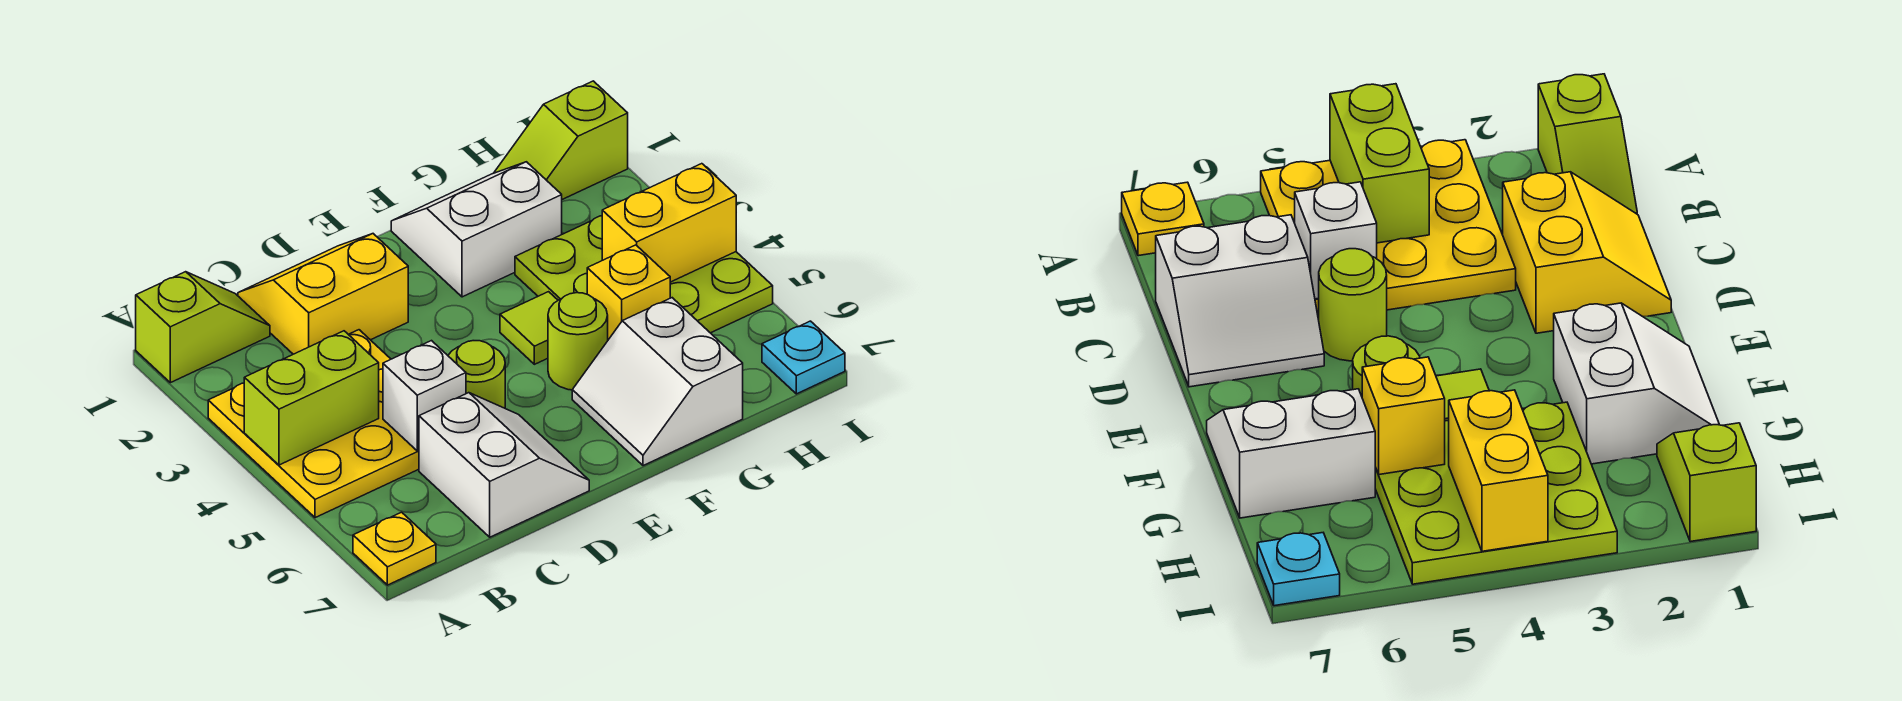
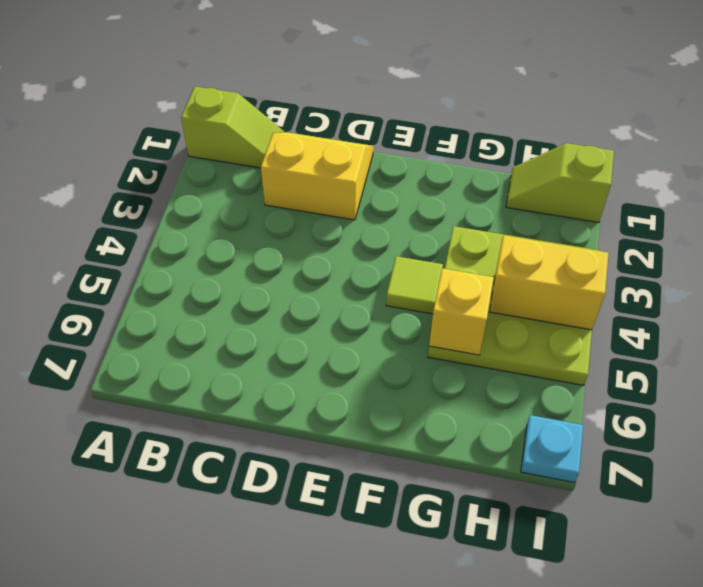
none -> yellow plate A3:C5 level 1
none -> yellow plate A7 level 1
none -> white slope C6:D7 level 1 top C

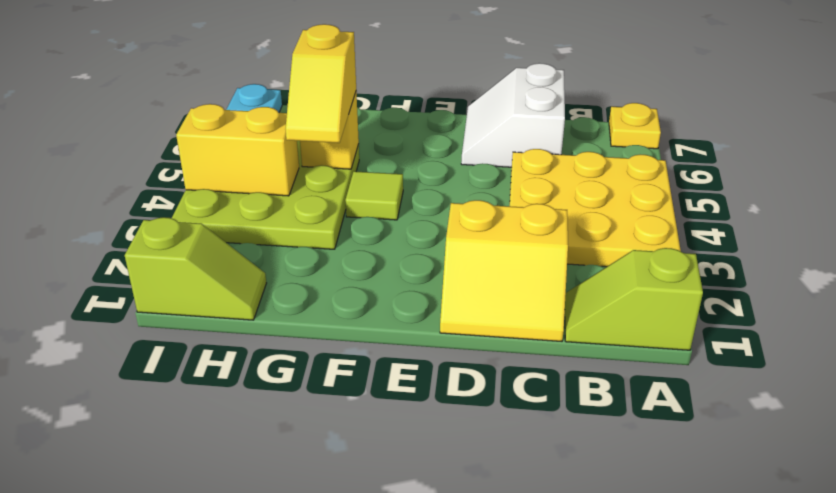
yellow slope G4:G5 level 3 top 5 -> none
none -> lime round brick D5 level 1
none -> white slope F1:G2 level 1 top 2
none -> lime round brick F5 level 1

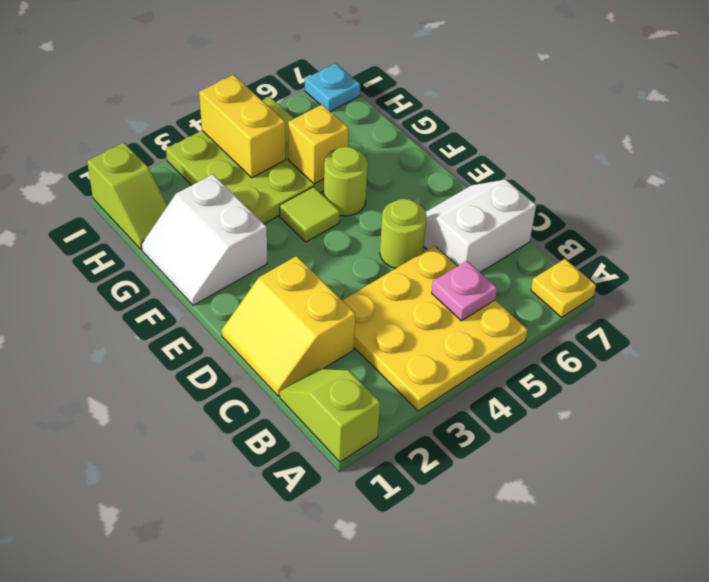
pink plate B5 level 2 -> none
none -> white slope F6:G7 level 1 top G
none -> lime brick A4:B4 level 2
none -> white brick C5 level 2

